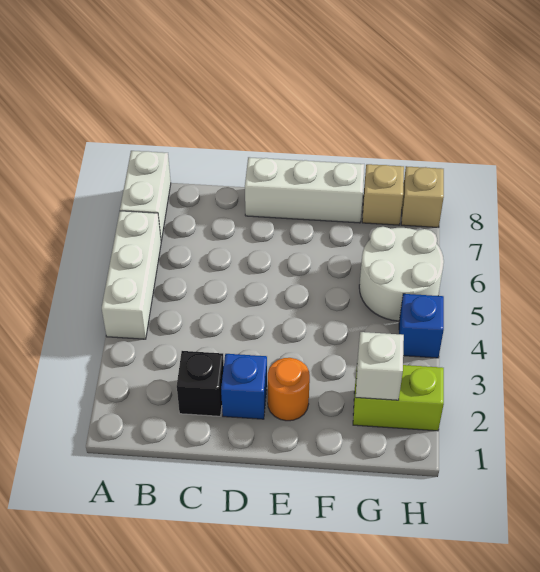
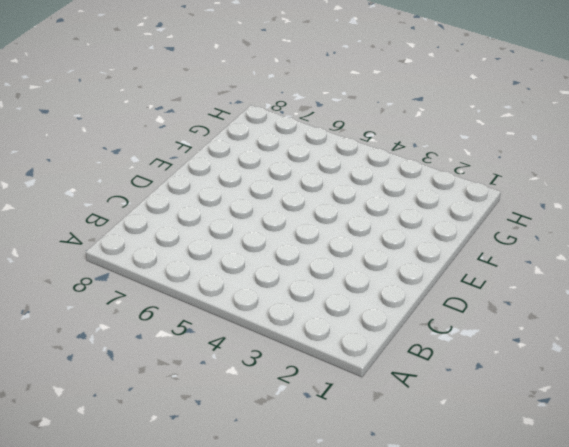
none -> white brick A4:A6 level 1
none -> white brick A7:A8 level 1
none -> black brick C2 level 1

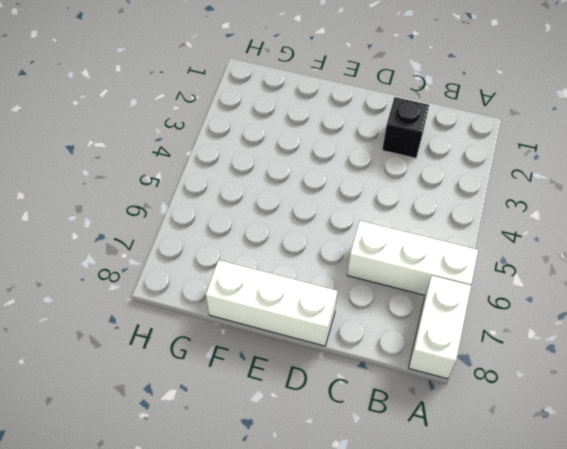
white brick A6:C6 level 1 -> white brick A4:A6 level 1
none -> blue brick D2 level 1
none -> orange round brick E2 level 1
none -> lime brick G2:H2 level 1

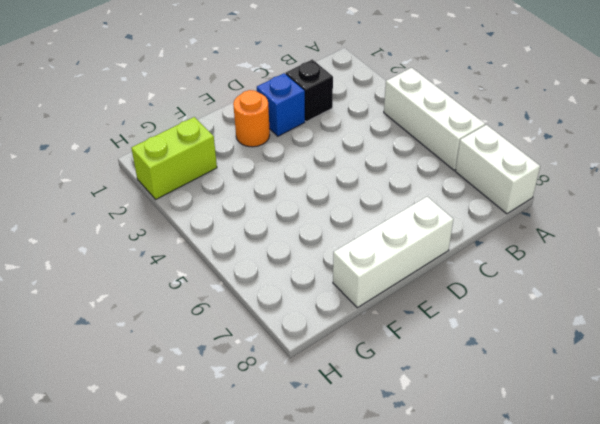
none -> white round brick G5:H6 level 1
none -> tan brick G8 level 1
none -> blue brick H4 level 1

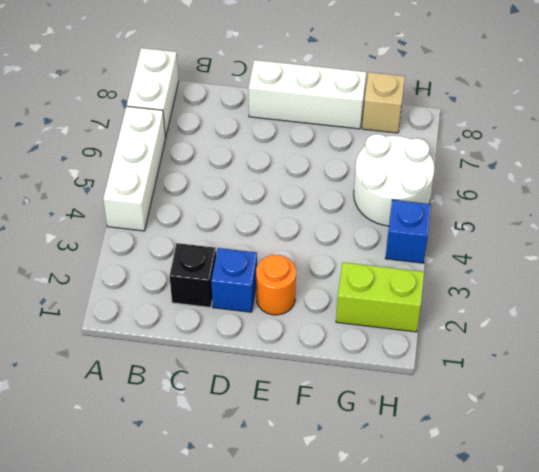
none -> tan brick H8 level 1
none -> white brick G2 level 2

